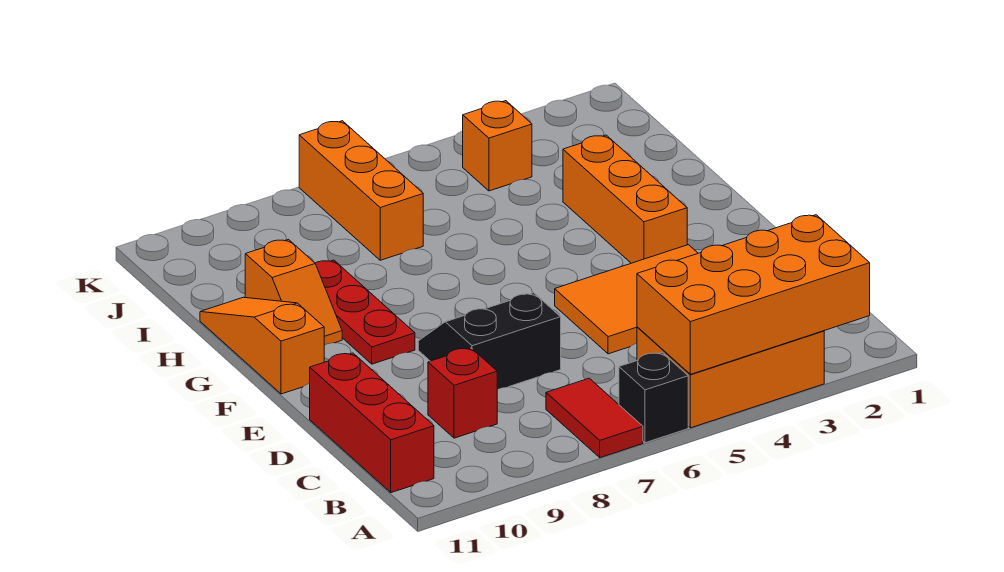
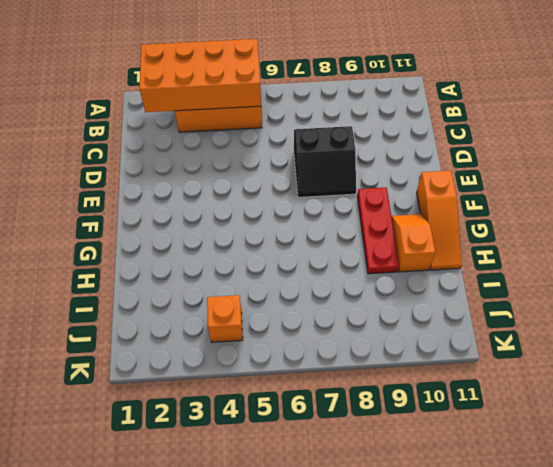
none -> black brick A6 level 1
none -> red tile A7:B7 level 1
none -> red brick B11:D11 level 1

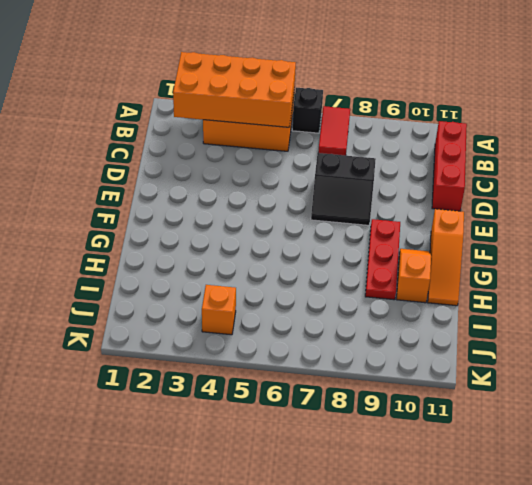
none -> red brick C9 level 1
none -> orange tile D3:E5 level 1
none -> orange brick F3:H3 level 1

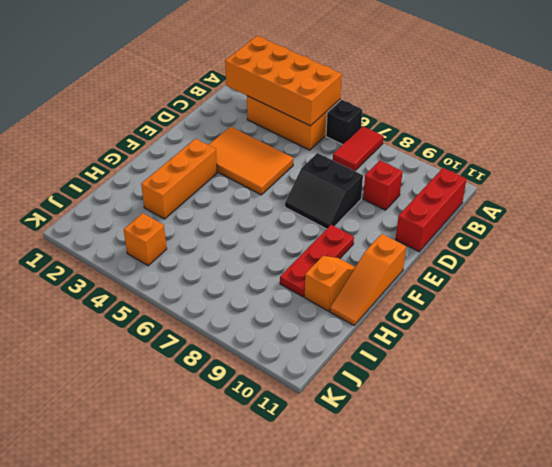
none -> orange brick I7:K7 level 1

